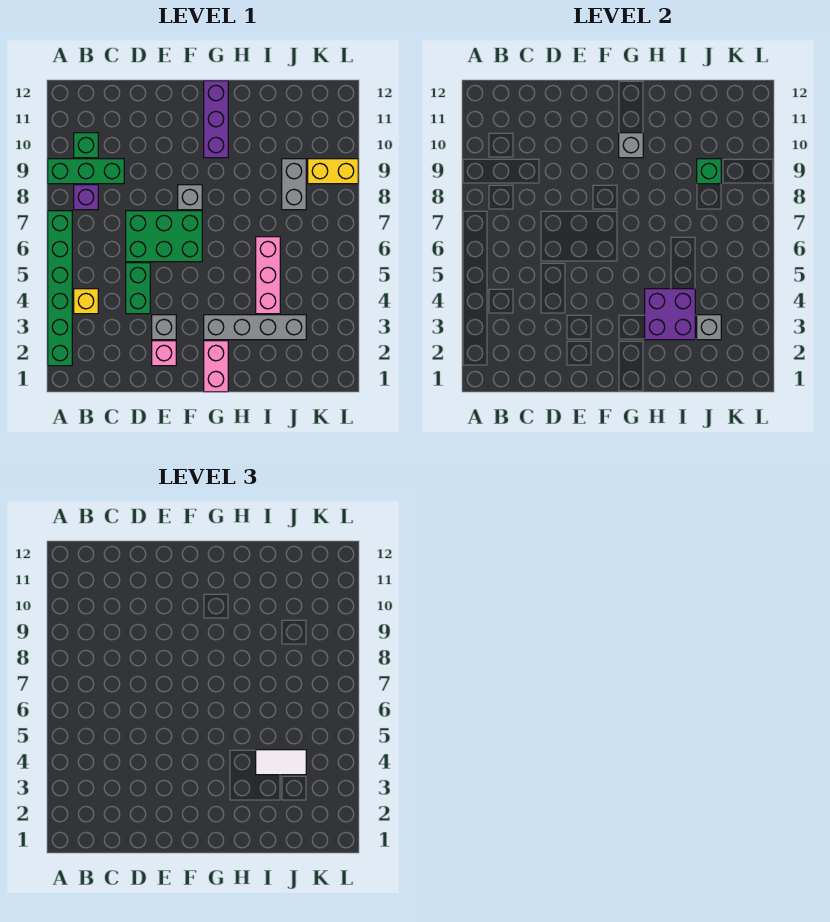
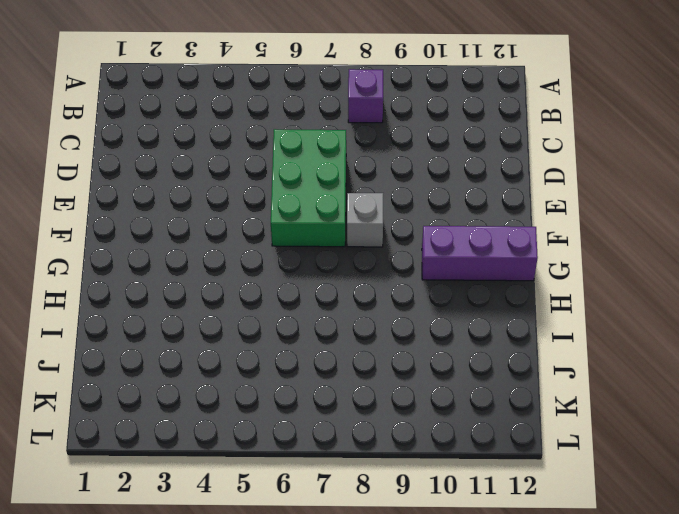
none -> green brick A2:A7 level 1
none -> green brick A9:C9 level 1
none -> yellow brick B4 level 1

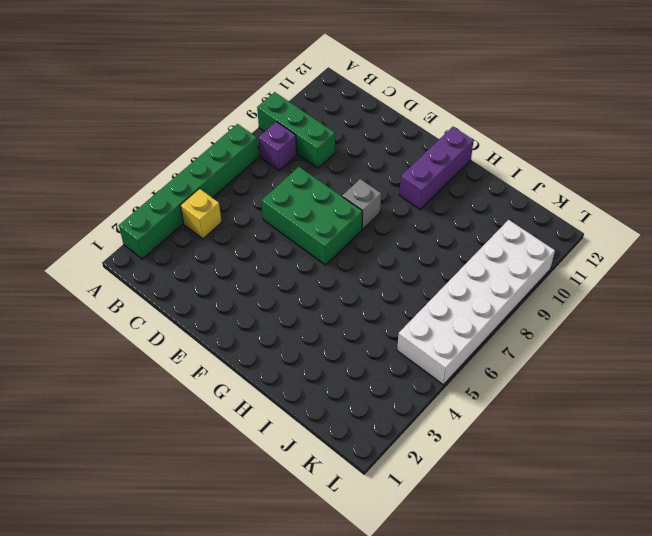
white brick K5:L10 level 1 -> yellow brick K9:L9 level 1
none -> green brick B10 level 1
none -> green brick D4:D5 level 1
none -> pink brick E2 level 1

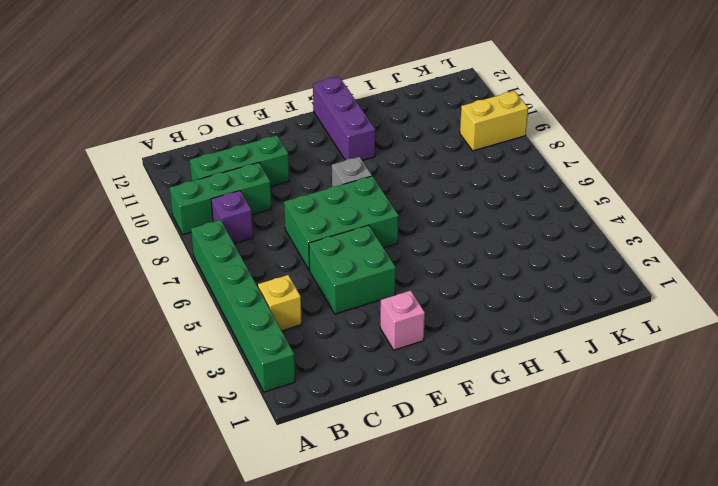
green brick B10:D10 level 1 -> green brick B10 level 1
green brick D4:E5 level 1 -> green brick D4:D5 level 1
none -> grey brick E3 level 1
none -> pink brick G1:G2 level 1
none -> grey brick G3:J3 level 1

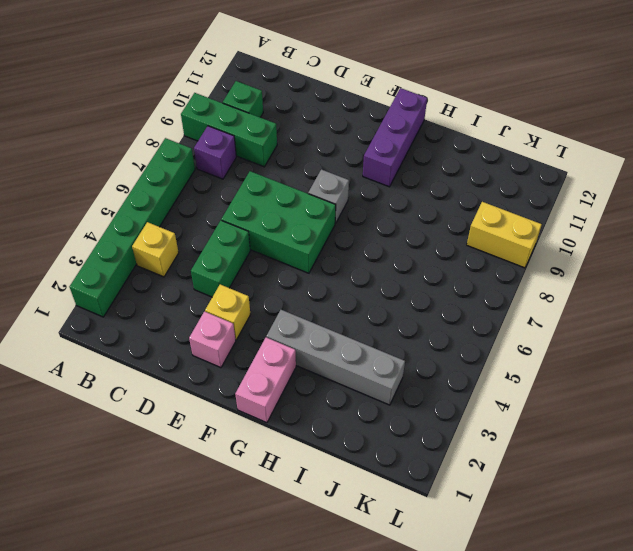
yellow brick E3 level 1 -> grey brick E3 level 1
none -> pink brick I4:I6 level 1
none -> grey brick J8:J9 level 1
none -> grey brick G10 level 2

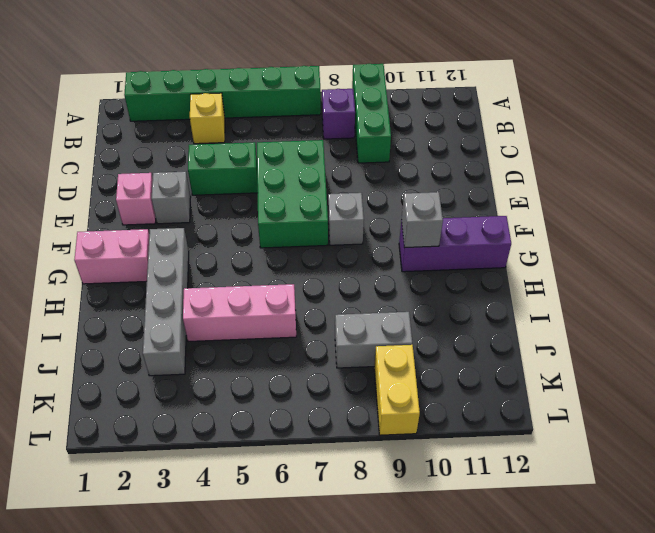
none -> green brick B10 level 1
none -> purple brick H3:I4 level 2
none -> grey brick J3 level 2

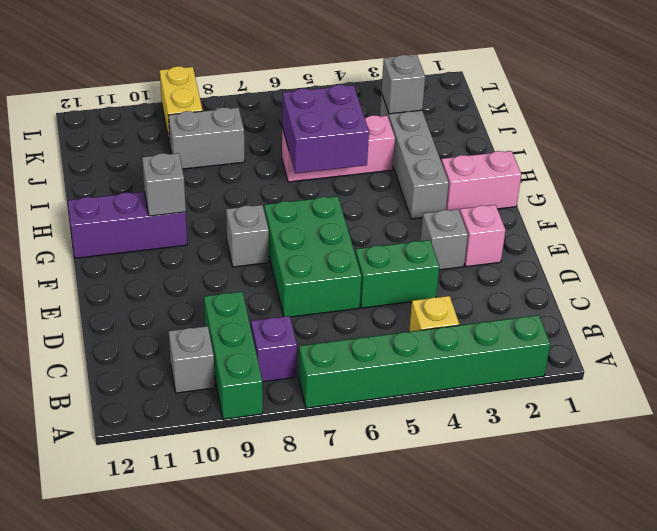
grey brick B10 level 1 -> green brick B10 level 1
purple brick H5:I6 level 2 -> purple brick H3:I4 level 2
none -> green brick J9 level 2
none -> white tile I4:J4 level 3

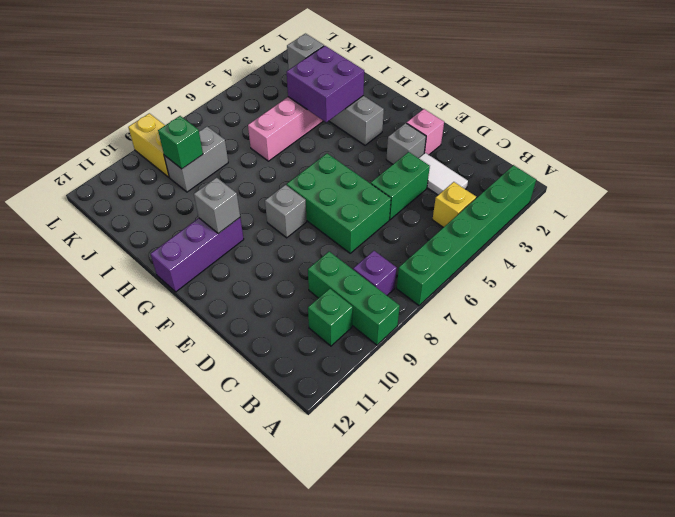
white tile C3:D3 level 1 -> white tile I4:J4 level 3
none -> pink brick G1:G2 level 1

